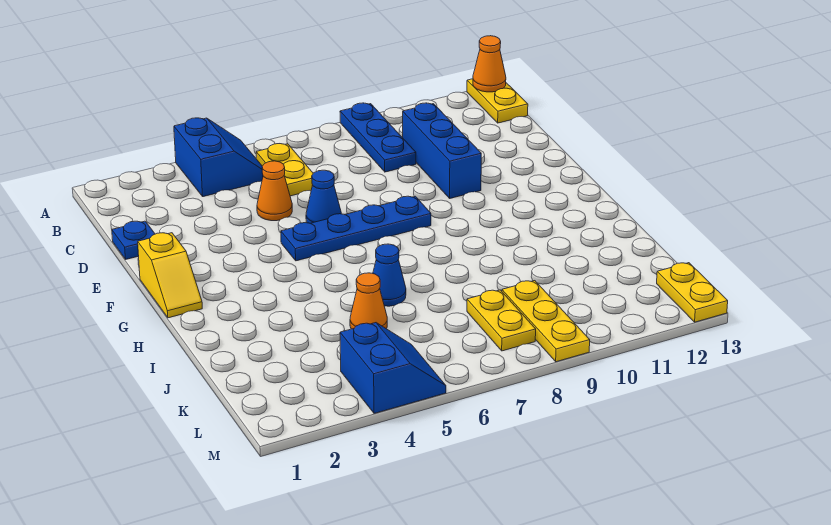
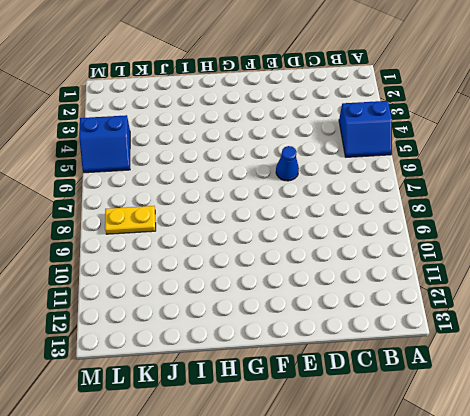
none -> blue plate A9:C9 level 1
none -> yellow plate A13:B13 level 1
none -> yellow plate B6:C6 level 1

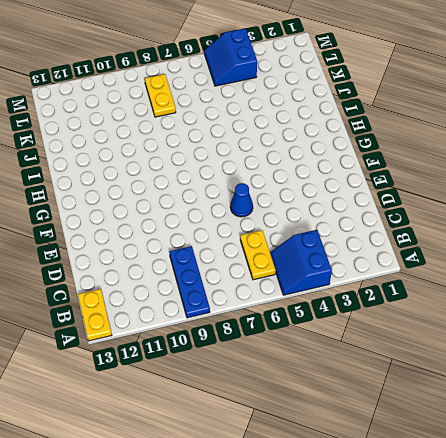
none -> blue brick C10:E10 level 1
none -> blue plate D1 level 1
none -> orange cone D5 level 1

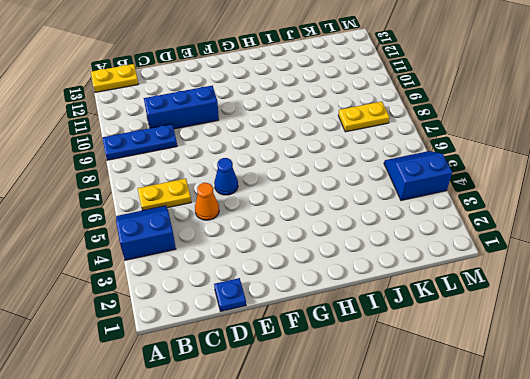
none -> yellow slope F1:G1 level 1 top F
none -> blue plate F5:F8 level 1
none -> blue cone I6 level 1

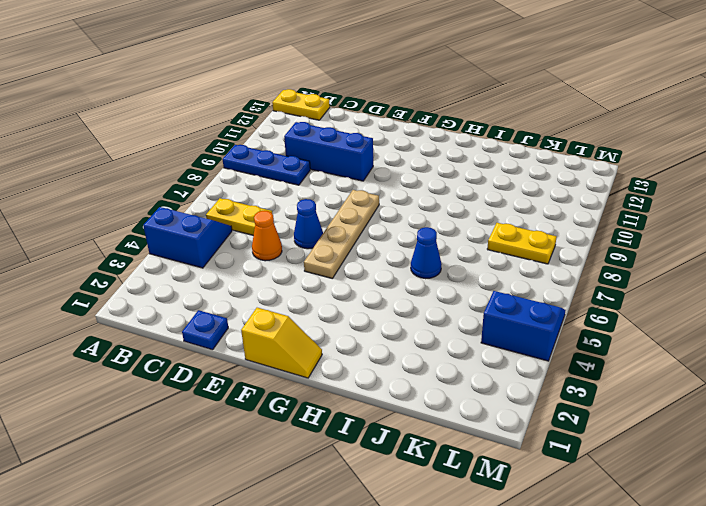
tan plate F5:F8 level 1 -> blue plate F5:F8 level 1
none -> orange cone J5 level 1
none -> yellow plate K9:M9 level 1
none -> yellow plate L13:M13 level 1

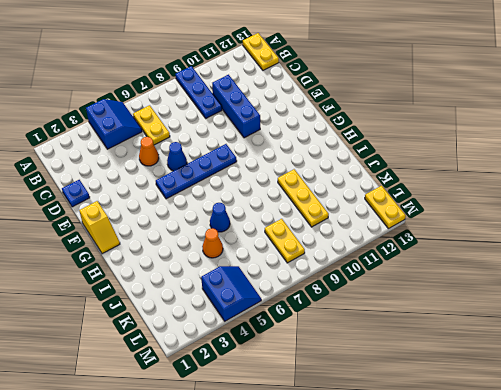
yellow plate I10:K10 level 1 -> yellow plate K9:M9 level 1
none -> orange cone A13 level 2

